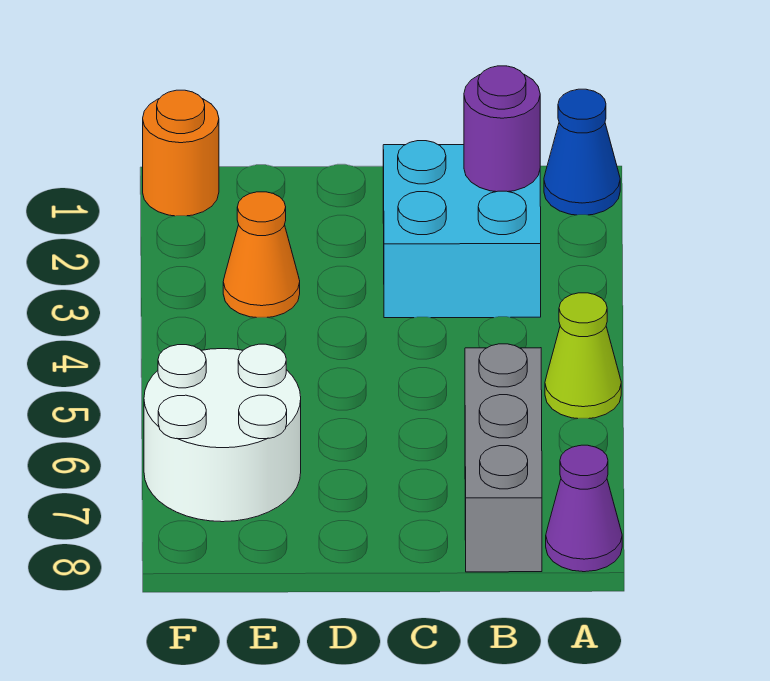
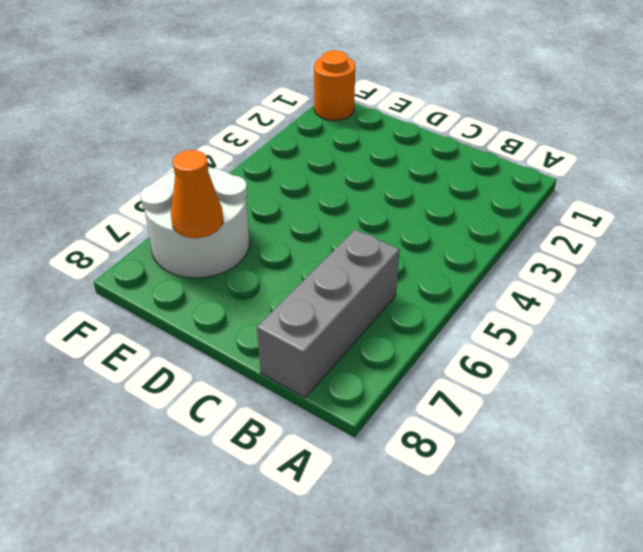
orange cone E7 level 2 -> orange cone E3 level 1
none -> blue cone A1 level 1
none -> lime cone A5 level 1

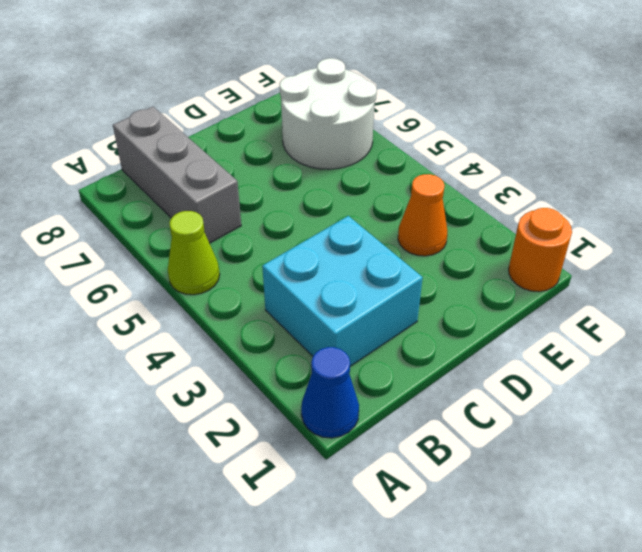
none -> purple cone A8 level 1
none -> purple round brick B2 level 2

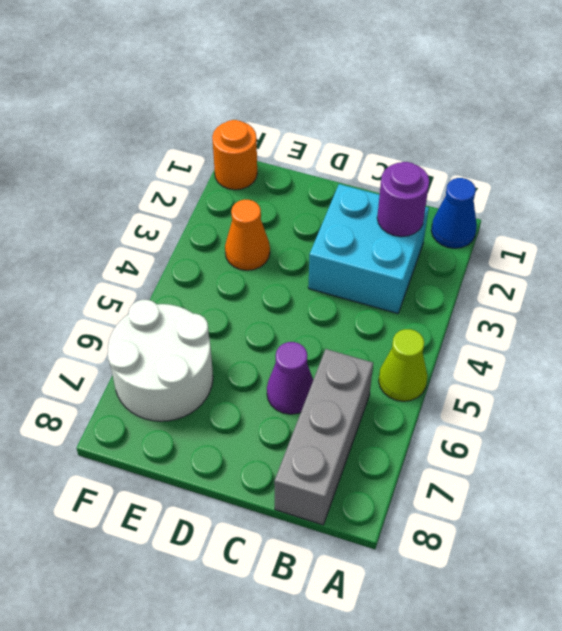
purple cone C6 level 1 -> purple cone A8 level 1

